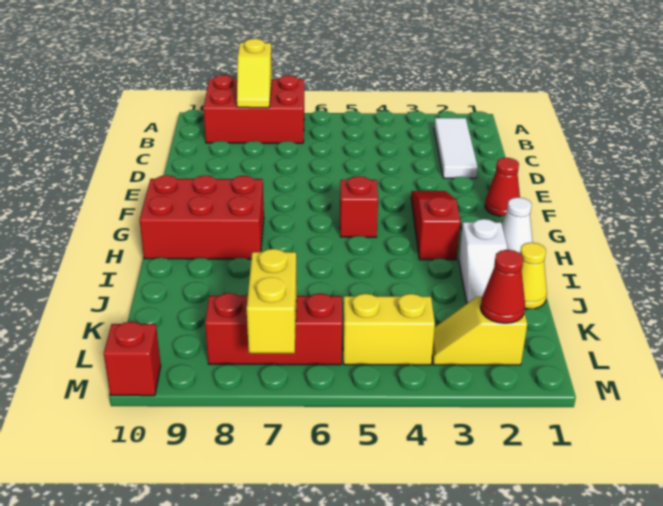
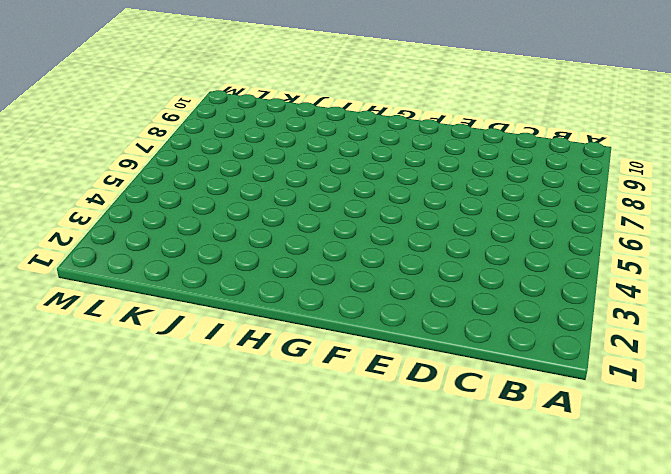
none -> red brick A7:B9 level 1
none -> white tile B2:D2 level 1
none -> red cone F1 level 1

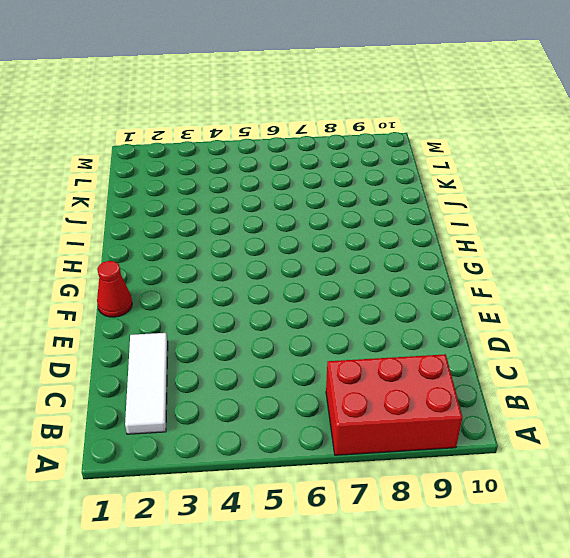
none -> red slope F3:H3 level 1 top H
none -> red brick G5 level 1
none -> red brick G8:H10 level 1

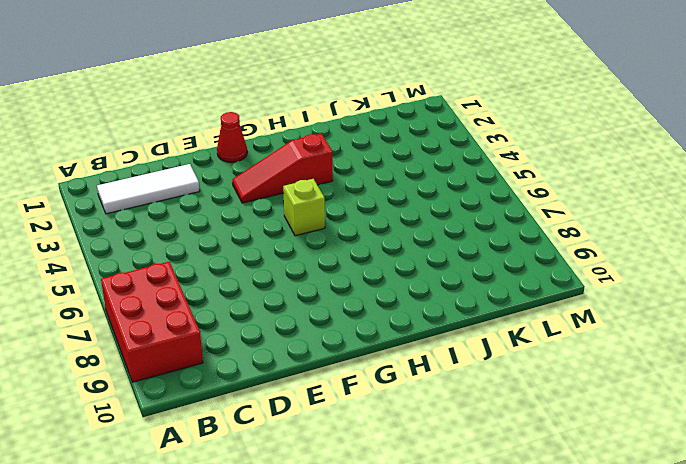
lime brick G5 level 1 -> red brick G5 level 1
none -> red brick G8:H10 level 1
none -> white cone H1 level 1
none -> white slope I2:J2 level 1 top I

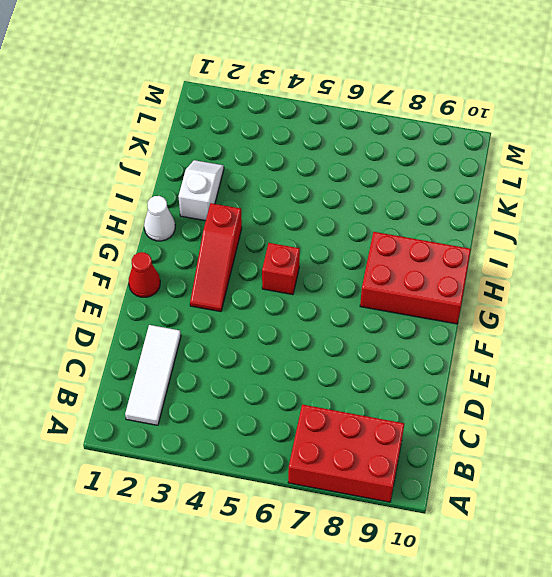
none -> yellow cone J1 level 1
none -> yellow slope L2:L3 level 1 top 2
none -> yellow brick L4:L5 level 1

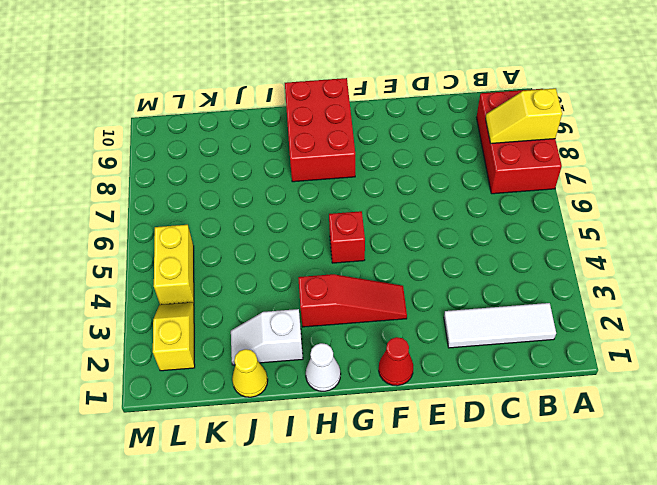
none -> red brick L6:L8 level 1
none -> red brick M10 level 1
none -> red cone L2 level 2

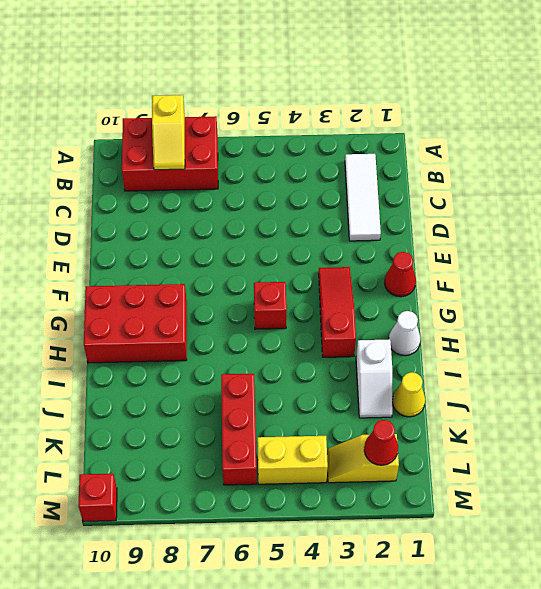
red brick J6:L6 level 1 -> red brick L6:L8 level 1
none -> yellow brick L7:M7 level 2

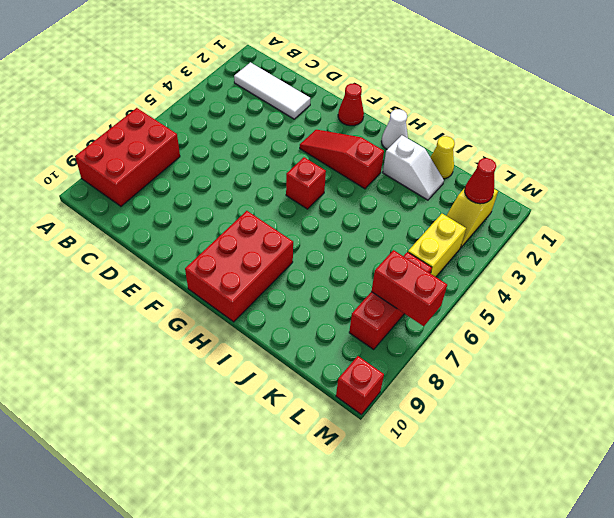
red brick L7:M7 level 2 -> yellow brick L7:M7 level 2
none -> yellow slope A8:B8 level 2 top A

